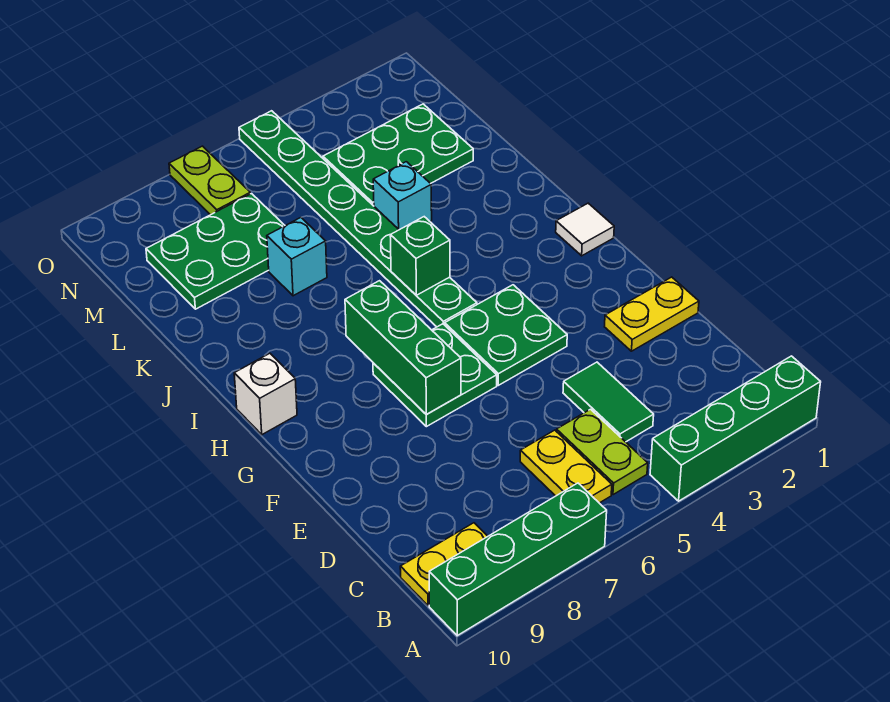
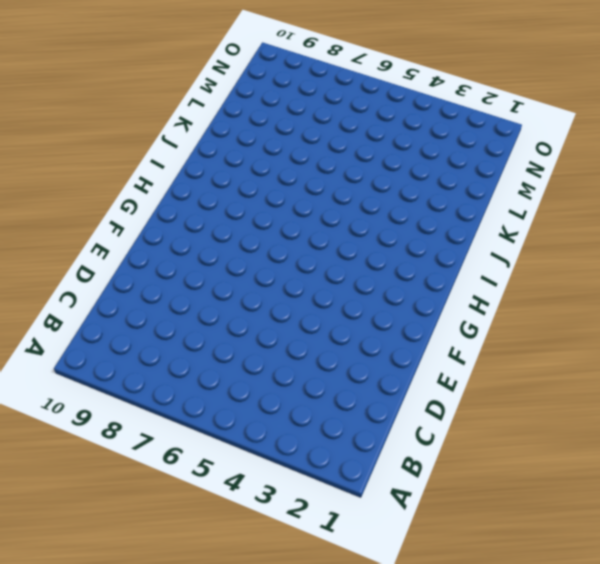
none -> green brick A1:A4 level 1
none -> green brick A7:A10 level 1
none -> lime plate B5:C5 level 1

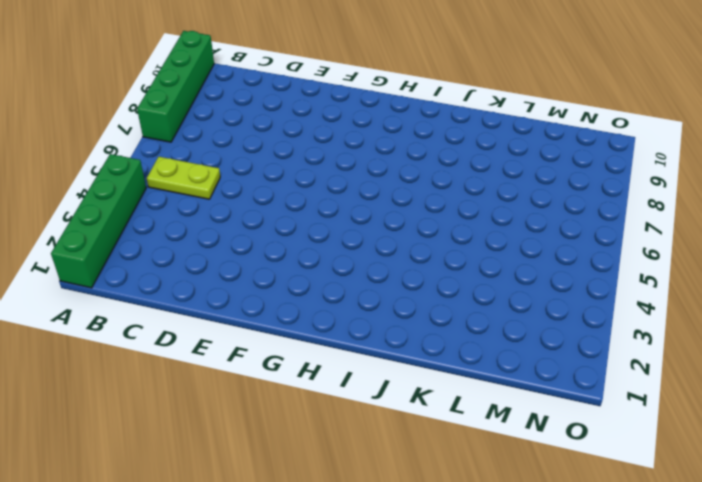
none -> yellow plate B6:C6 level 1
none -> yellow plate B9:B10 level 1
none -> green tile C4:D4 level 1

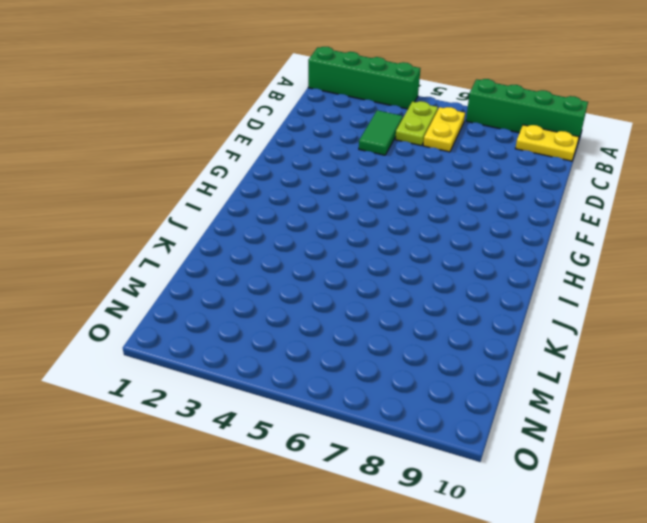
none -> yellow plate E1:E2 level 1
none -> green plate F4:G5 level 1
none -> green plate F6:G7 level 1

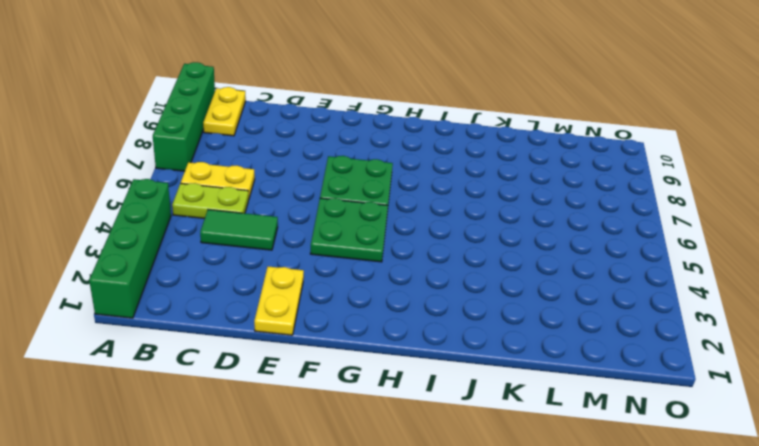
none -> white tile H1 level 1
none -> green plate H5:O5 level 1
none -> white brick H10 level 1

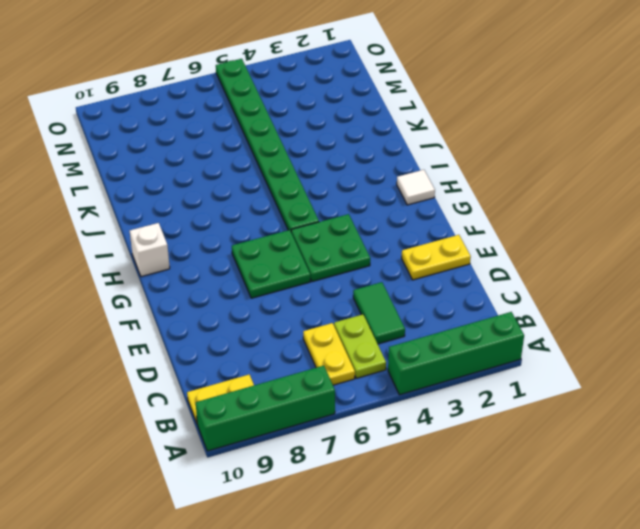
none -> cyan brick K4 level 1
none -> cyan brick K7 level 1
none -> green plate L2:M4 level 1

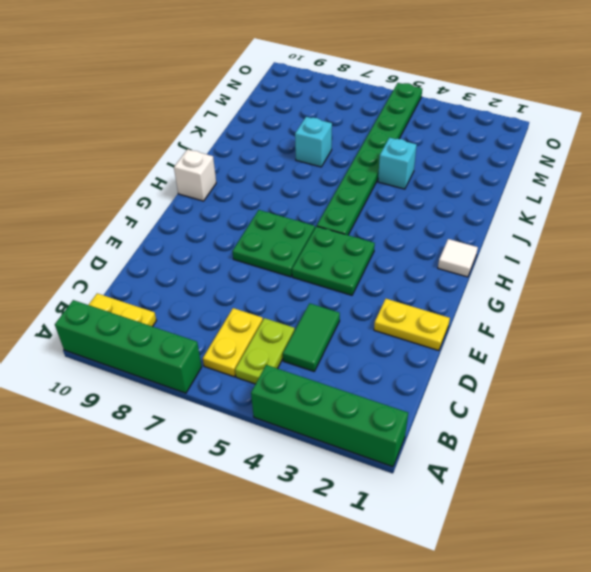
none -> green plate L2:M4 level 1
none -> green plate L7:M9 level 1
none -> lime plate N7:O7 level 1

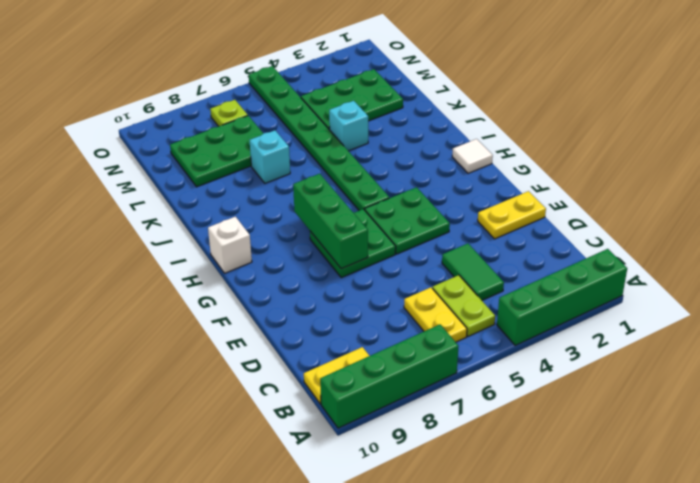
lime plate N7 level 1 -> lime plate N7:O7 level 1
none -> green brick I5 level 2

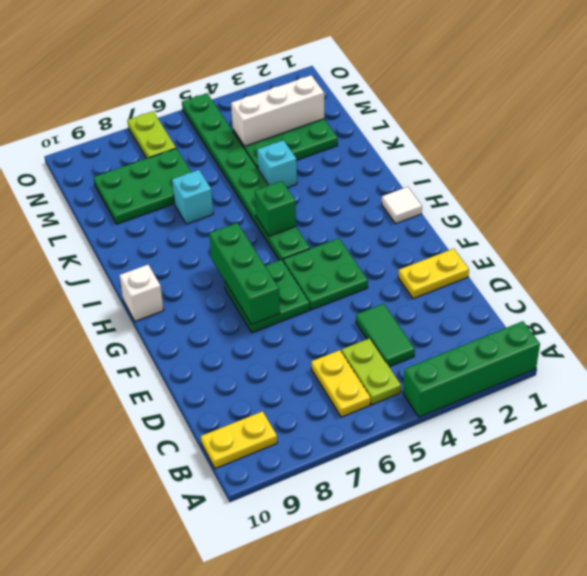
white brick M2:M4 level 2 -> none
none -> green brick A7:A10 level 1

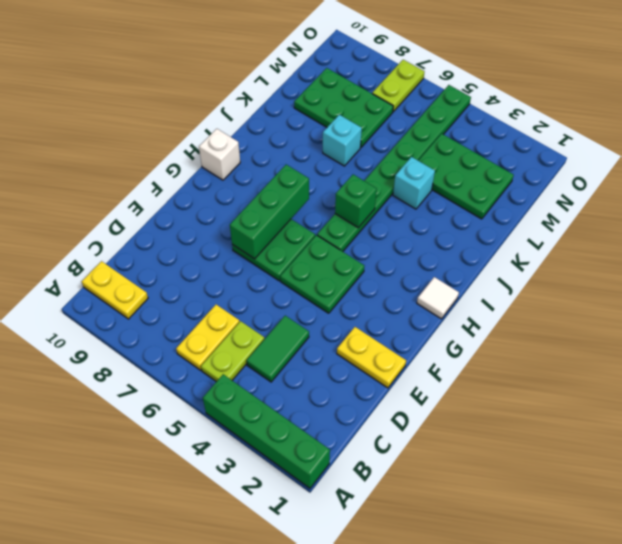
none -> green brick A7:A10 level 1

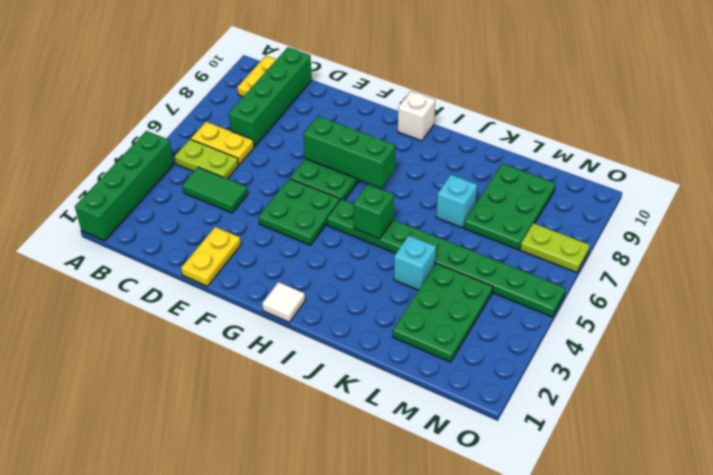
green brick C7:C10 level 1 -> green brick A7:A10 level 1

